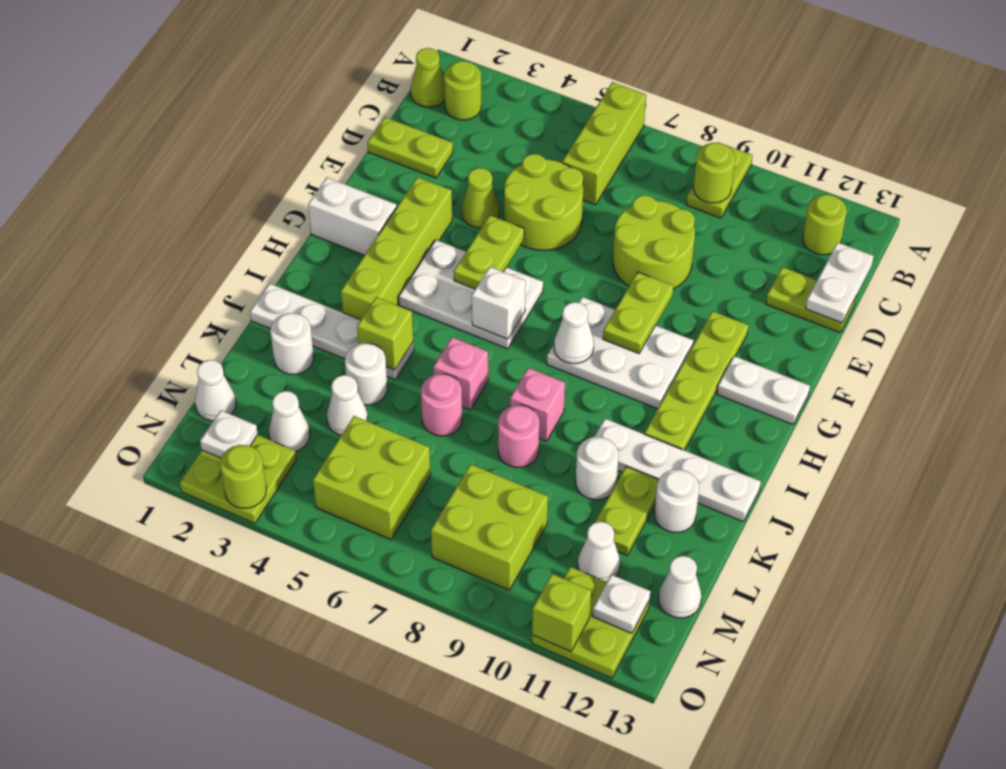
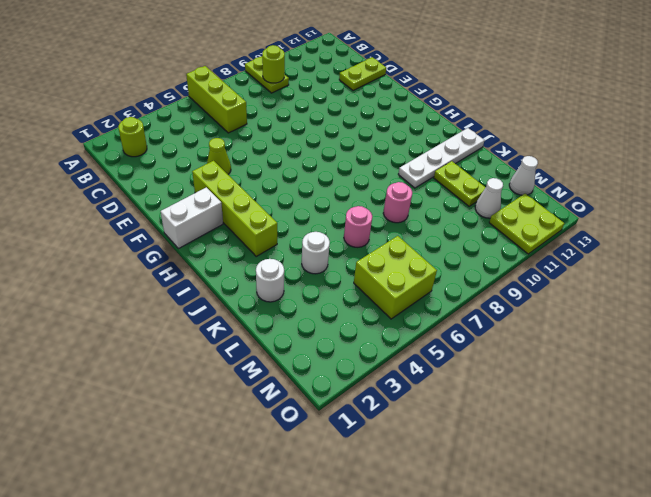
none -> lime cone B1 level 1
none -> lime round brick B12 level 1
none -> lime plate D1:D2 level 1
none -> lime round brick D5:E6 level 1

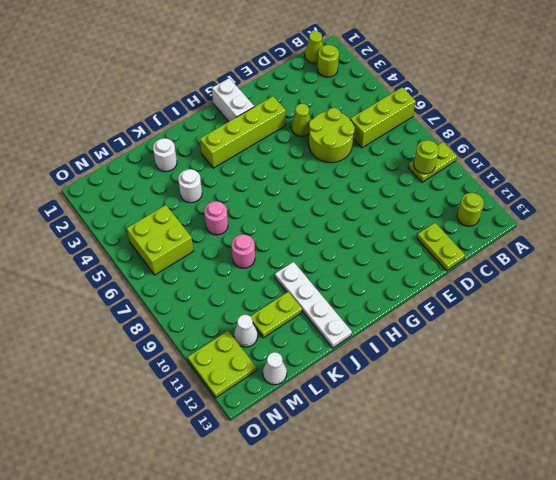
none -> lime plate D1:D2 level 1
none -> lime round brick D8:E9 level 1
none -> lime plate F11:I11 level 1
none -> white plate G4:H6 level 1

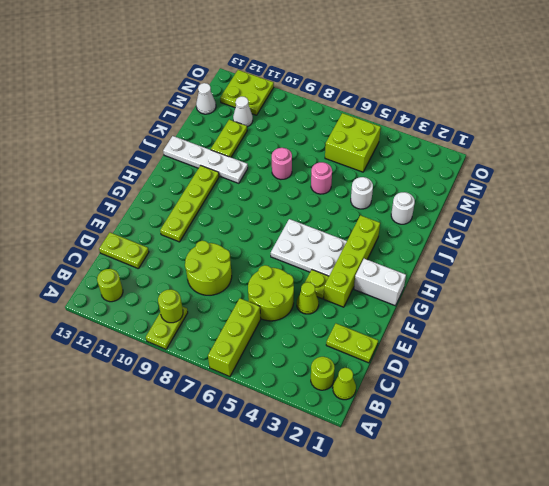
lime plate F4 level 1 -> none
none -> white plate G8:H10 level 1
none -> white plate G12:G13 level 1
none -> white plate J1:J4 level 1
none -> pink brick J6 level 1

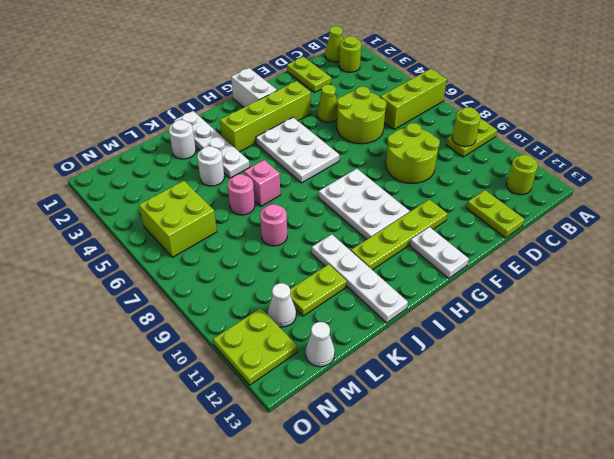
none -> pink brick J8 level 1
none -> white round brick K10 level 1
none -> white round brick K12 level 1
none -> white cone L4 level 1

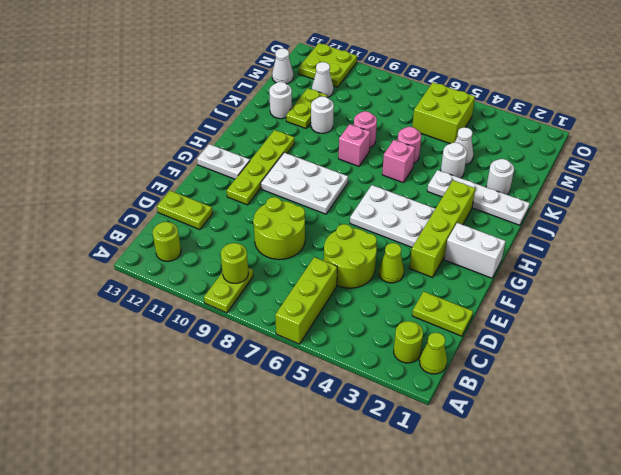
none -> white plate J10:J13 level 1
none -> white cone M1 level 1
none -> white cone M3 level 1
none -> lime brick M8:N9 level 1

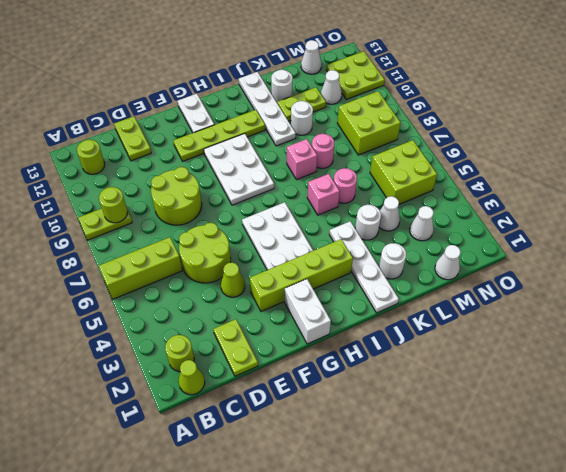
none -> lime plate N2:O3 level 1
none -> white plate C13:D13 level 2
none -> lime plate F5:G5 level 2
none -> lime plate F9:G9 level 2

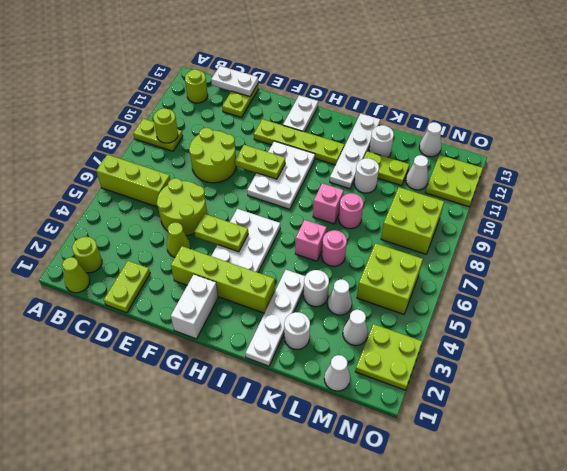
none -> white brick H6 level 2
none -> white cone H8 level 2
none -> lime brick J4 level 2
none -> white plate N2 level 2

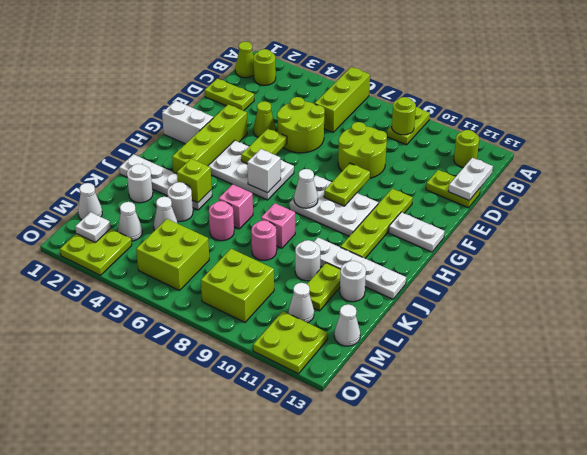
none -> white plate N12 level 2
none -> lime round brick O3 level 2
none -> lime brick O11 level 2

